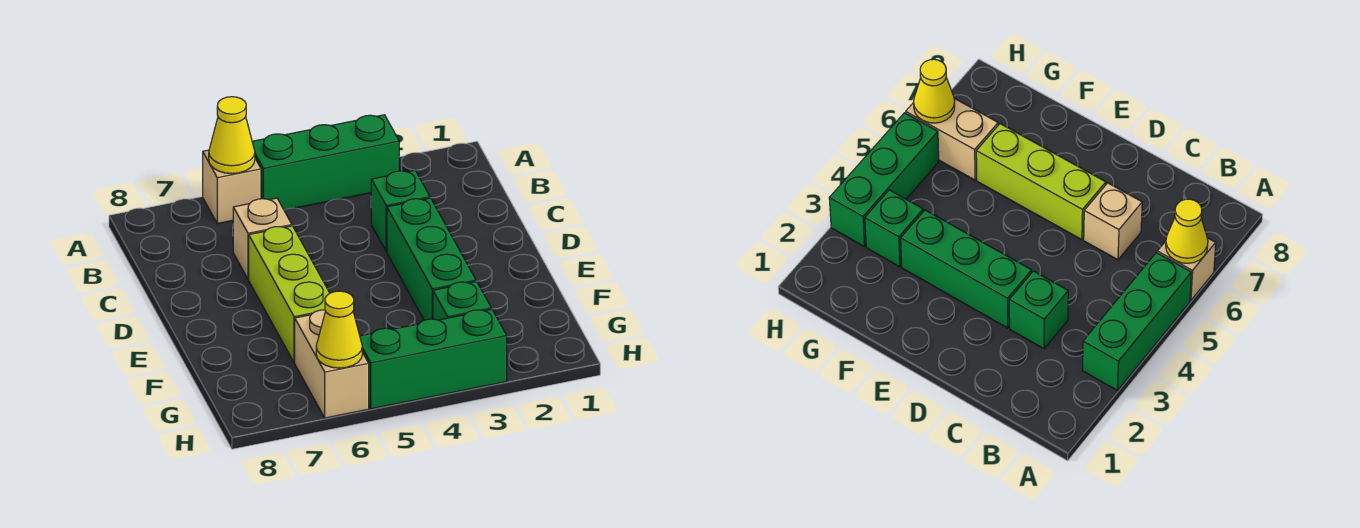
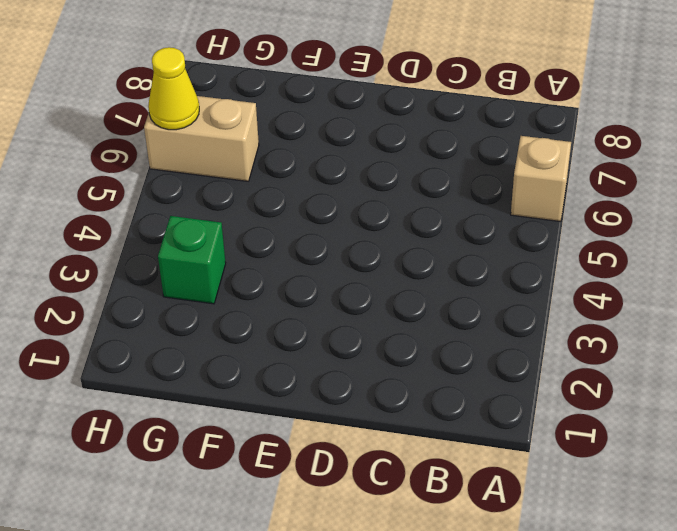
none -> green brick A3:A5 level 1
none -> green brick C3 level 1

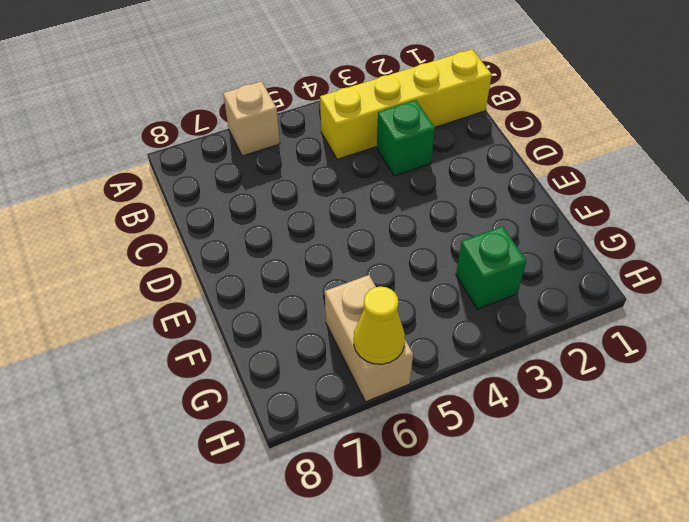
yellow brick B1:B4 level 1 -> none
none -> green brick A3:A5 level 1
none -> tan brick C6 level 1

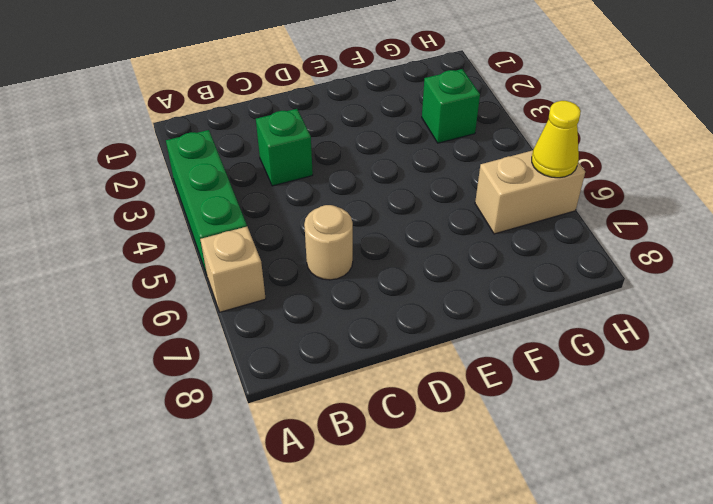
tan round brick C6 level 1 -> tan brick C6 level 1
none -> green brick D3:F3 level 1
none -> lime brick D6:F6 level 1

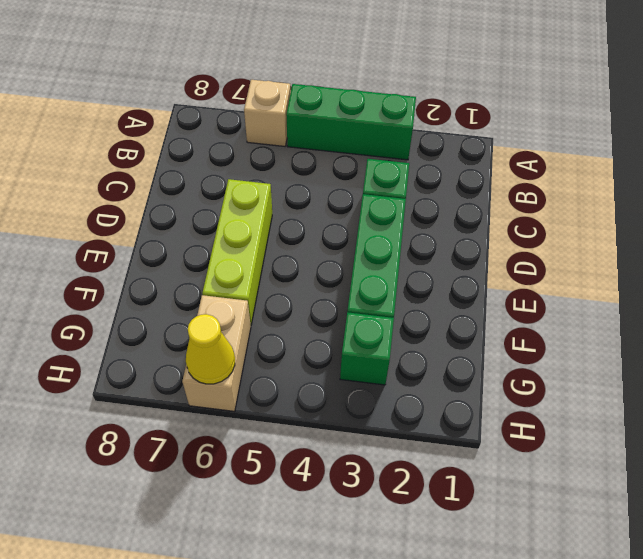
none -> tan brick C6 level 1
none -> green brick H3:H5 level 1

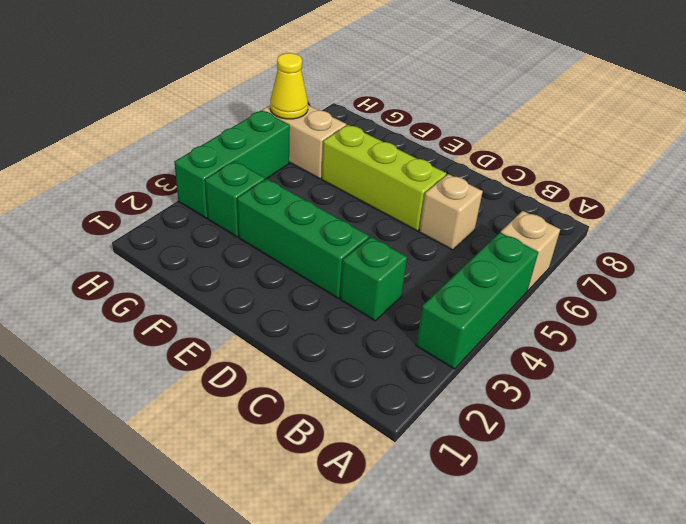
none -> yellow cone A6 level 2

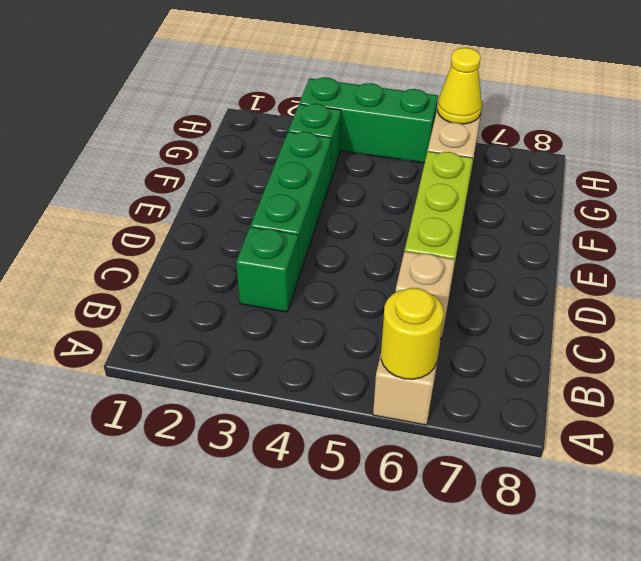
yellow round brick A6 level 2 -> yellow cone A6 level 2
none -> green brick A3:A5 level 1

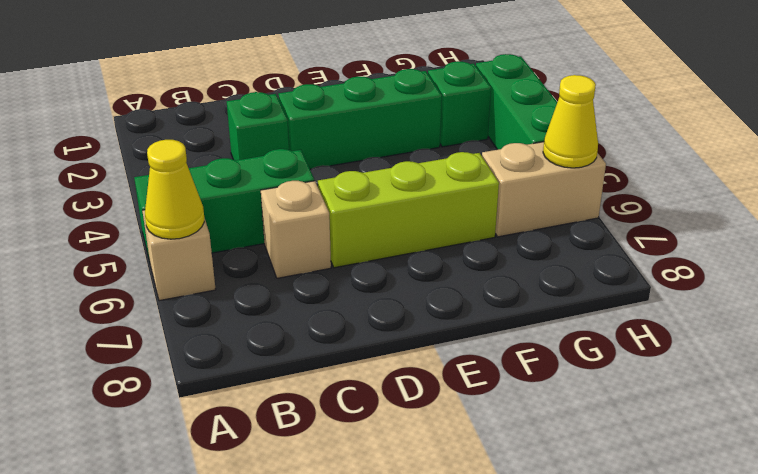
green brick A5:C5 level 1 -> green brick A3:A5 level 1

